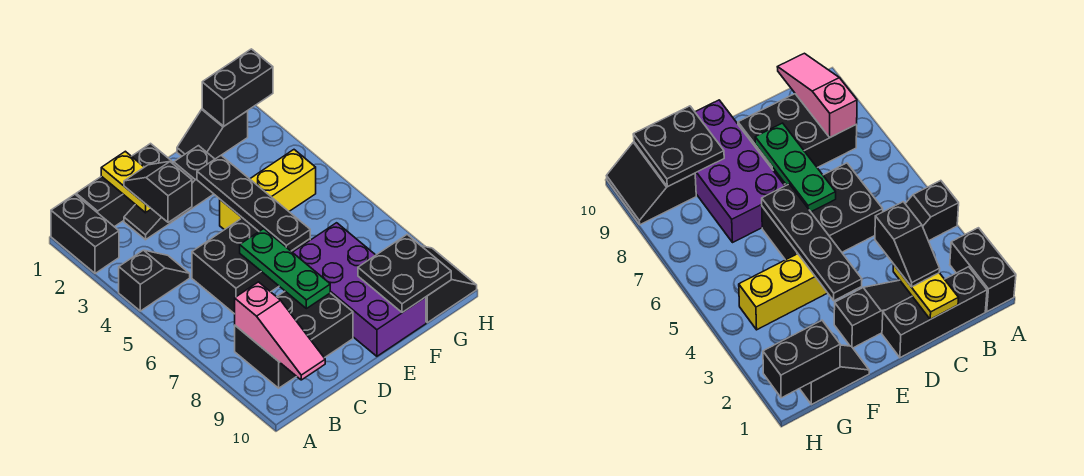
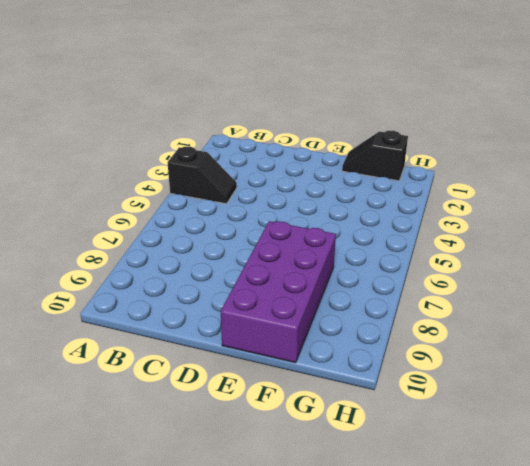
none -> black brick A1:A2 level 1
none -> black brick B1:D1 level 1
none -> black brick B8:D9 level 1

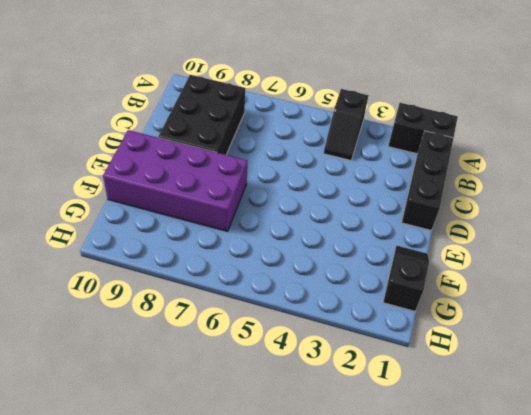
none -> black slope C2:E2 level 1 top E
none -> black brick C5:E6 level 1
none -> yellow brick E4:G4 level 1

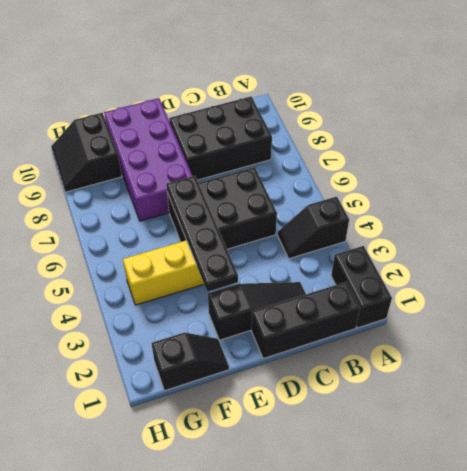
none -> pink slope B8:B10 level 2 top 8
none -> yellow plate C1:C2 level 2
none -> green plate D6:D8 level 2

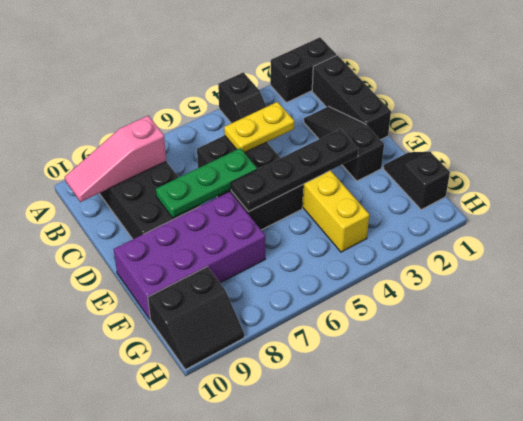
yellow plate C4:C5 level 2 -> yellow plate C1:C2 level 2
none -> black plate F9:G10 level 2
none -> black brick G1:H1 level 2
none -> black slope C2:C3 level 3 top 3

